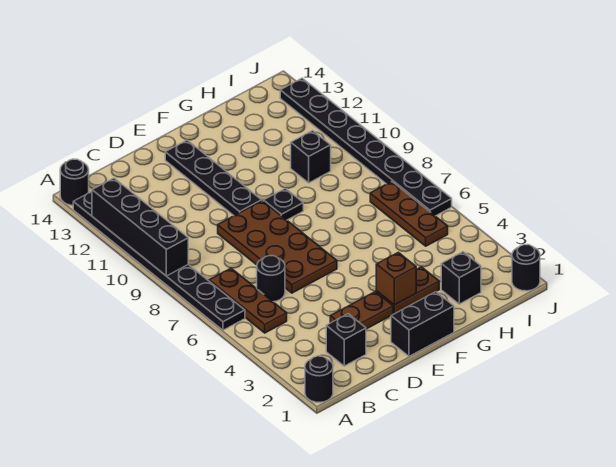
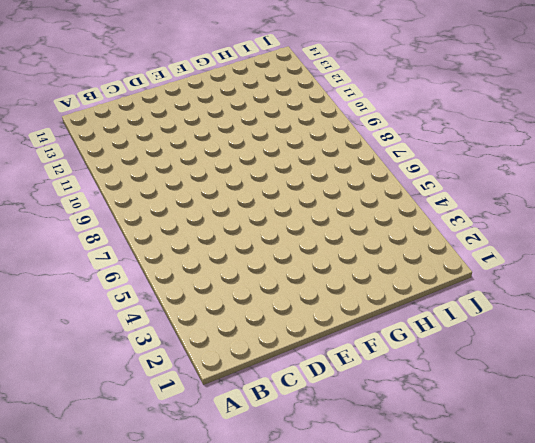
none -> black round brick A1 level 1
none -> black plate A6:A13 level 1
none -> black round brick A14 level 1

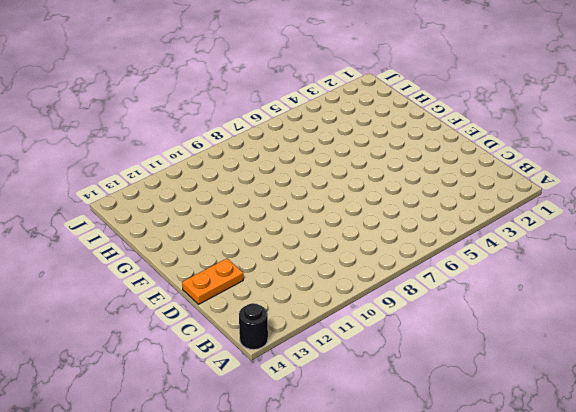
orange plate D13:D14 level 1 -> none
none -> black round brick A1 level 1
none -> black plate A6:A13 level 1
none -> brown plate B5:B7 level 1

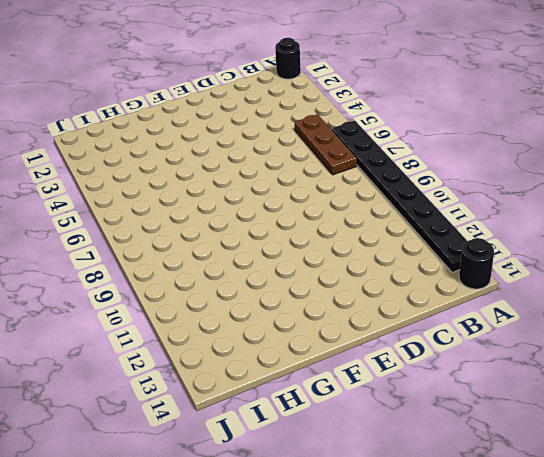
none -> black brick C2 level 1
none -> black round brick C6 level 1
none -> brown plate D3:E3 level 1

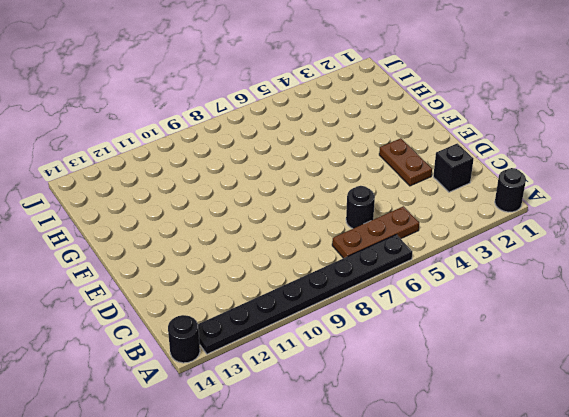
none -> brown plate D6:E9 level 1
none -> black brick E1:F1 level 1
none -> black plate E10:E13 level 1

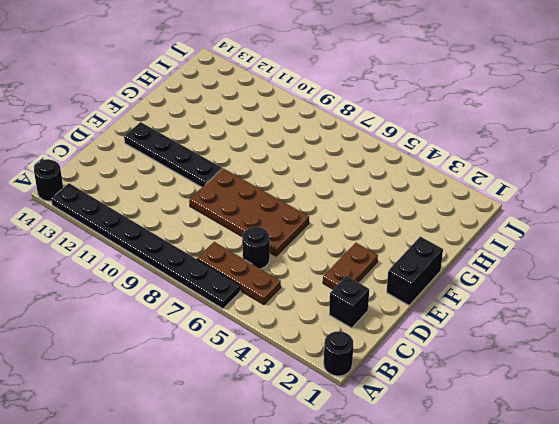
none -> brown plate F3:G3 level 1
none -> black plate F9 level 1
none -> black brick H2 level 1

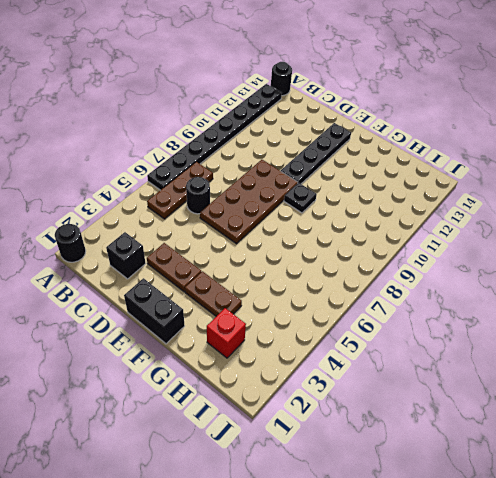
red brick H2 level 1 -> black brick H2 level 1
none -> black brick H10 level 1
none -> brown plate I5:I7 level 1
none -> black round brick J1 level 1

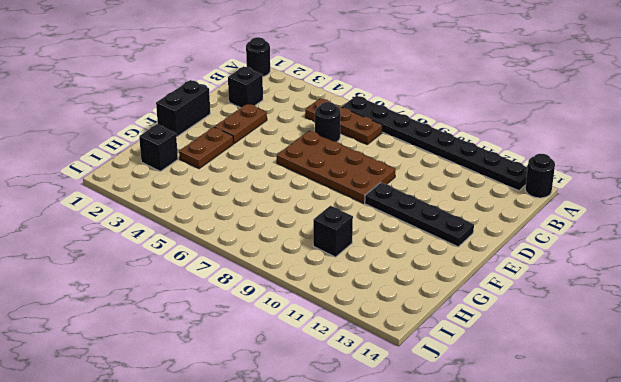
none -> black plate F9 level 1
none -> brown plate I5:I7 level 1
none -> black round brick J1 level 1

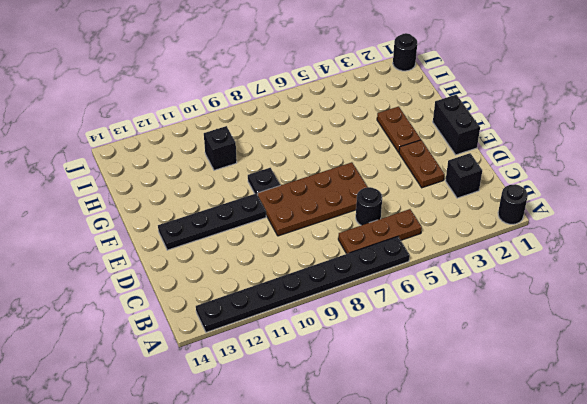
none -> black round brick A14 level 1
none -> black brick H2 level 1
none -> brown plate I5:I7 level 1

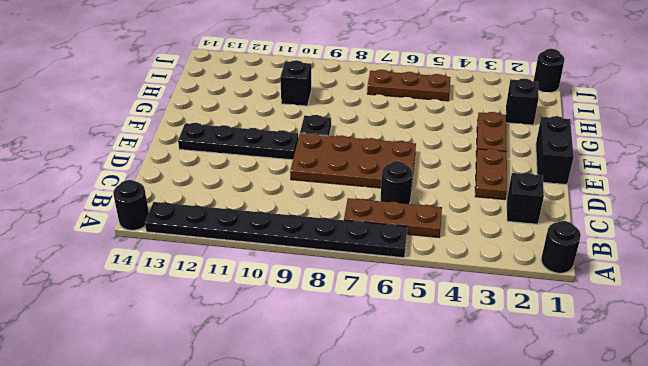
none -> black plate J6:J13 level 1
none -> black brick A9:A12 level 2
none -> brown brick F3 level 2

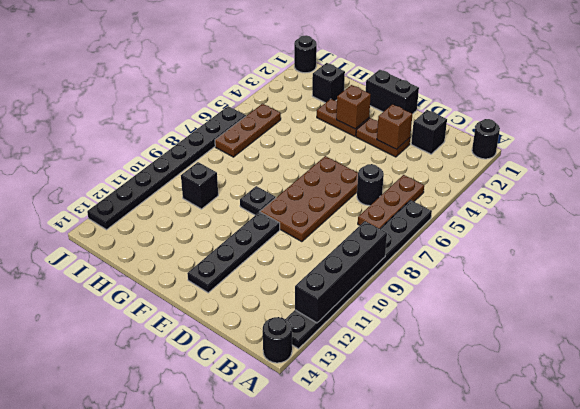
brown brick D3 level 2 -> none

